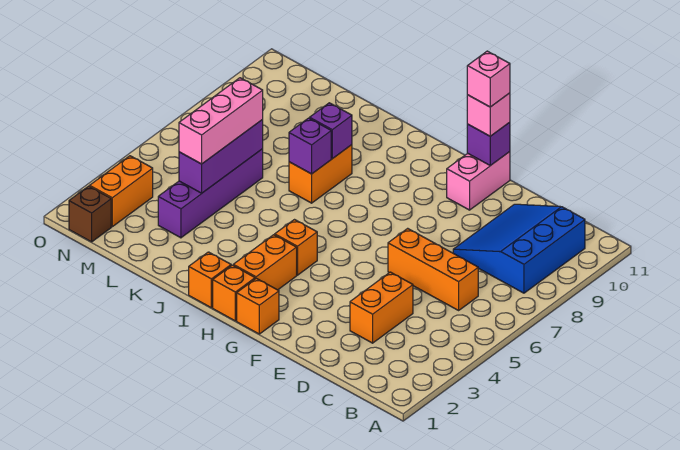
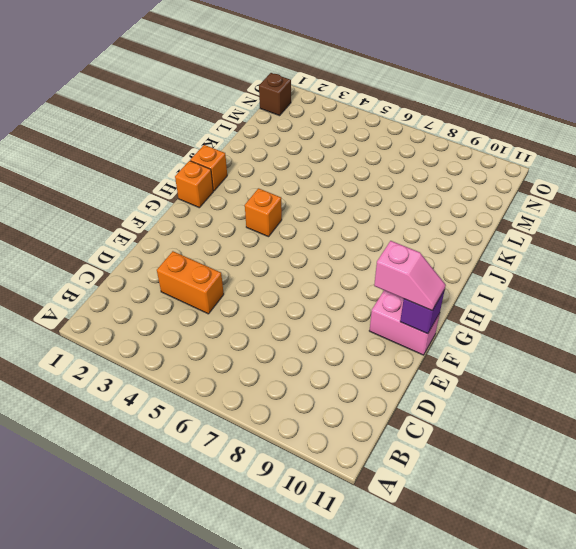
pink slope F10:F11 level 3 top 10 -> pink brick F11 level 3
none -> blue slope B8:D10 level 1 top B
none -> orange brick C6:E6 level 1
none -> orange brick G1 level 1

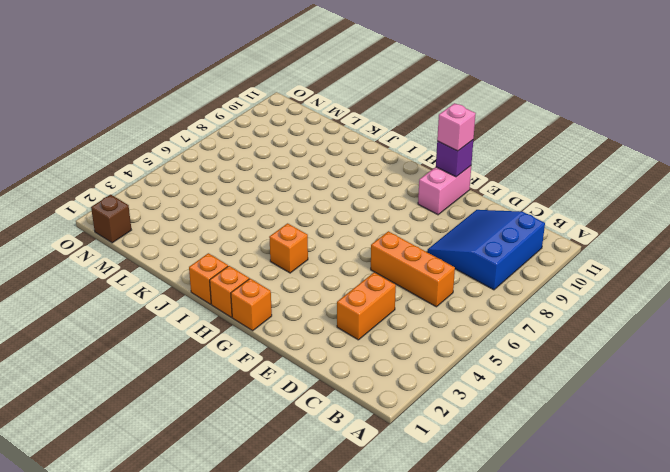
none -> orange brick H2:H3 level 1
none -> orange brick J7:J8 level 1
none -> purple brick L3:L6 level 1

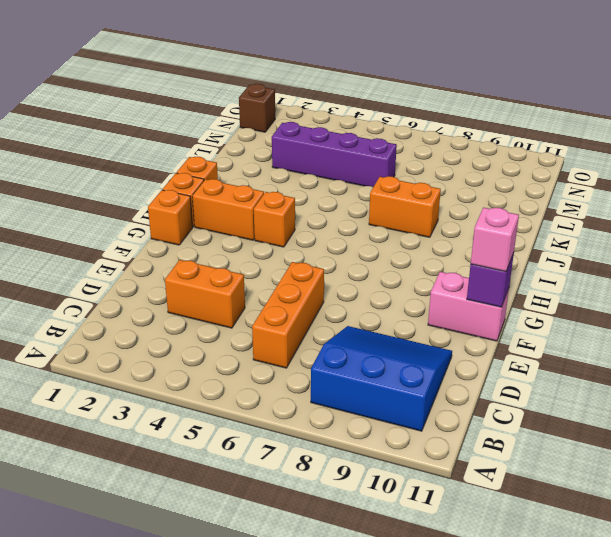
none -> orange brick N2:N3 level 1
none -> purple brick J7 level 2
none -> purple brick J8 level 2

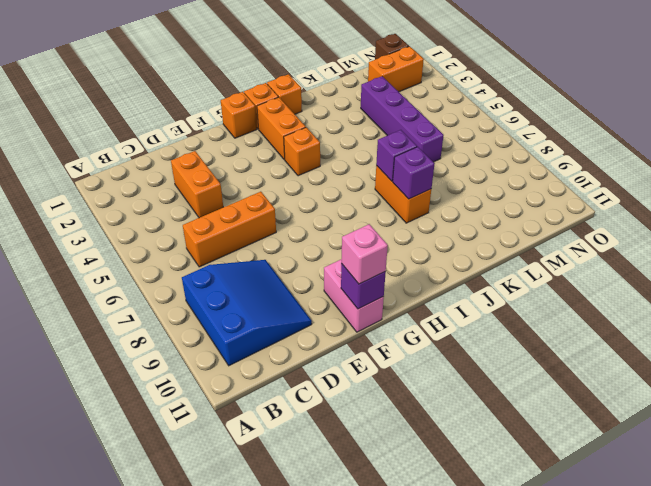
orange brick M2:N2 level 1 -> orange brick N2:N3 level 1
none -> purple brick L4:L6 level 2
none -> pink brick L4:L6 level 3
none -> pink brick F11 level 4

